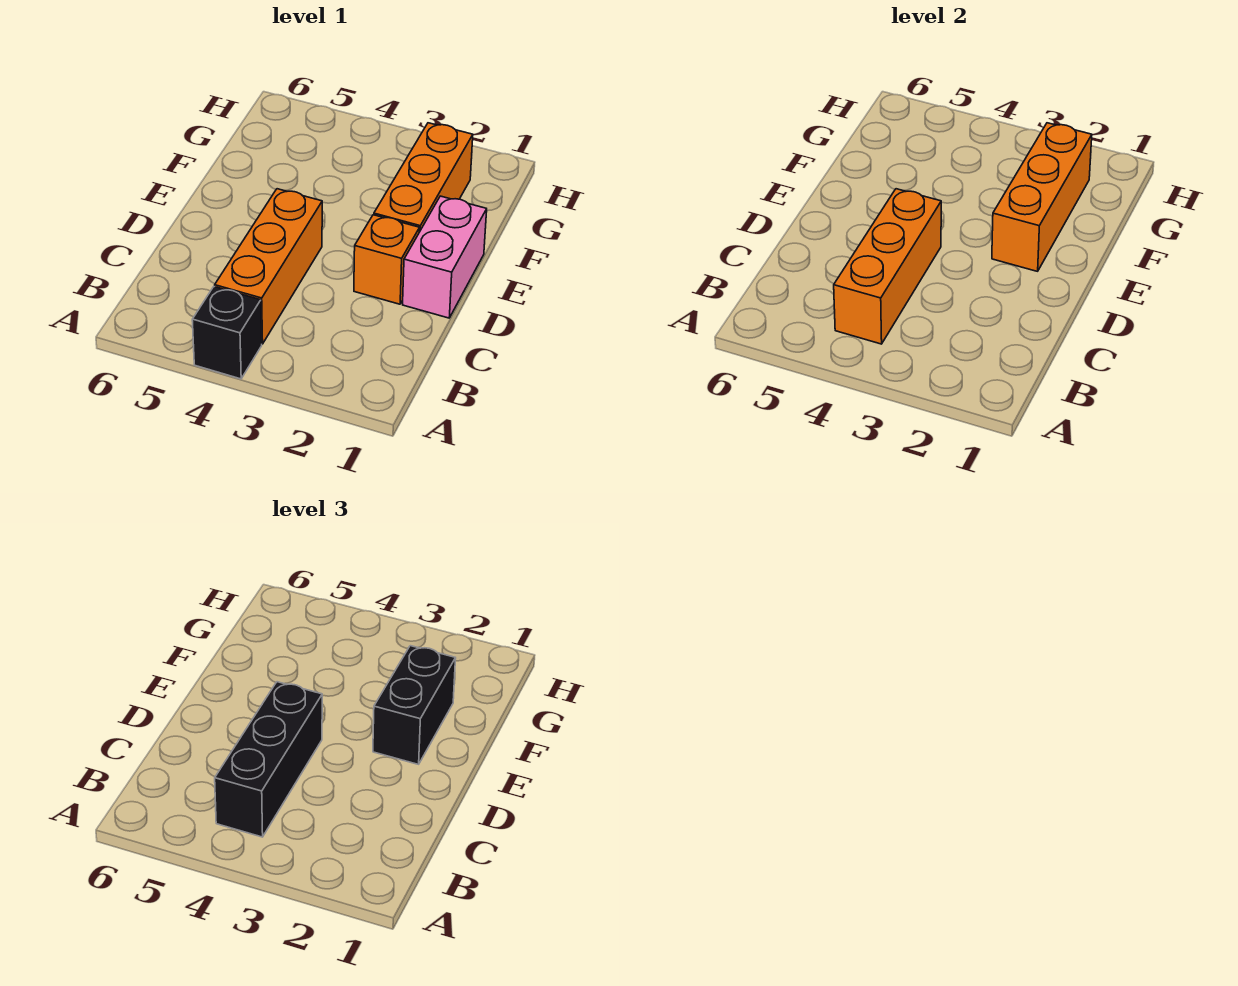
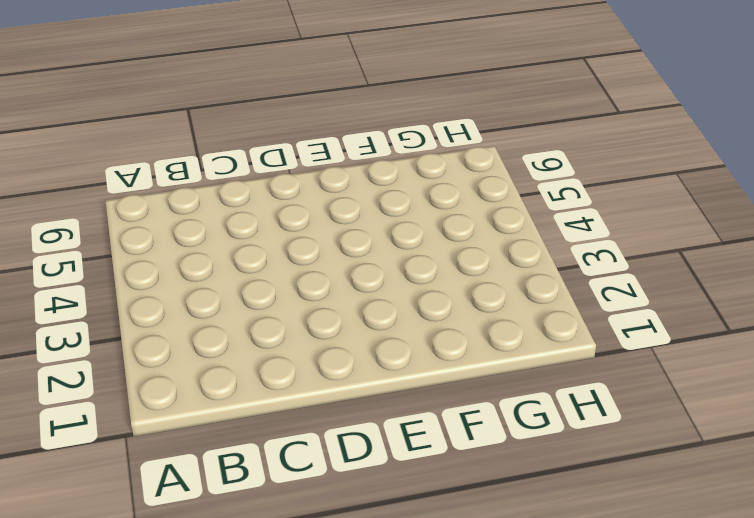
none -> black brick A4 level 1
none -> orange brick B4:D4 level 1

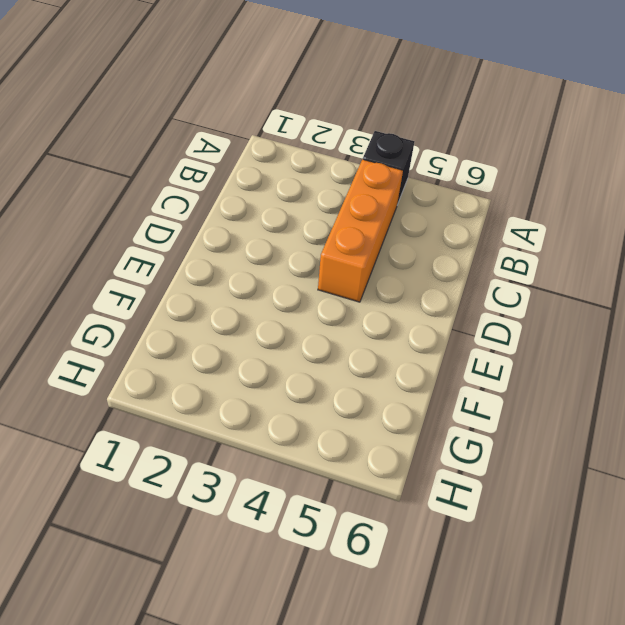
none -> pink brick D1:E1 level 1
none -> orange brick D2 level 1

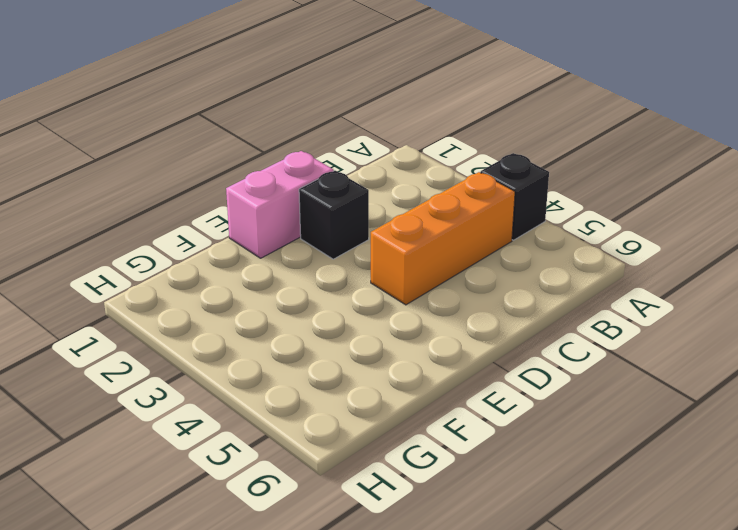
black brick D2 level 1 -> orange brick D2 level 1
none -> orange brick E2:G2 level 1
none -> orange brick B4:D4 level 2

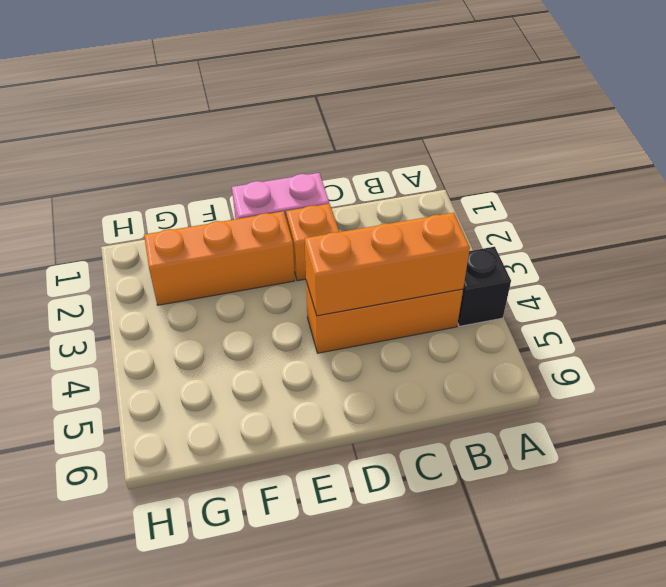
none -> orange brick E2:G2 level 2
none -> black brick B4:D4 level 3

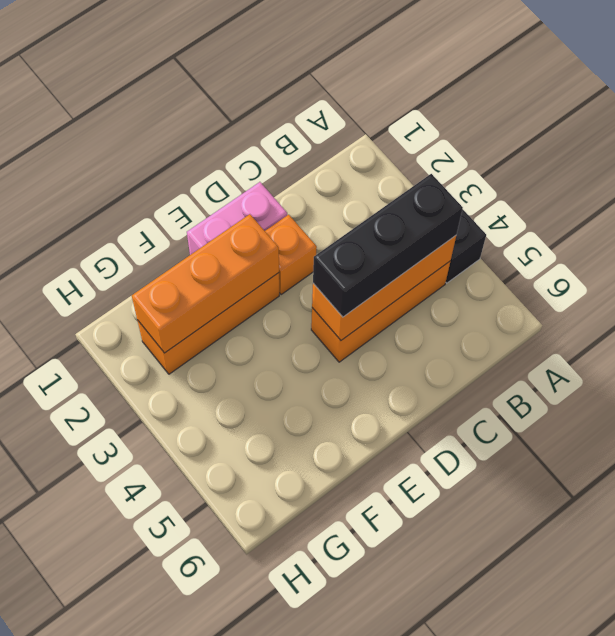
none -> black brick E2:F2 level 3

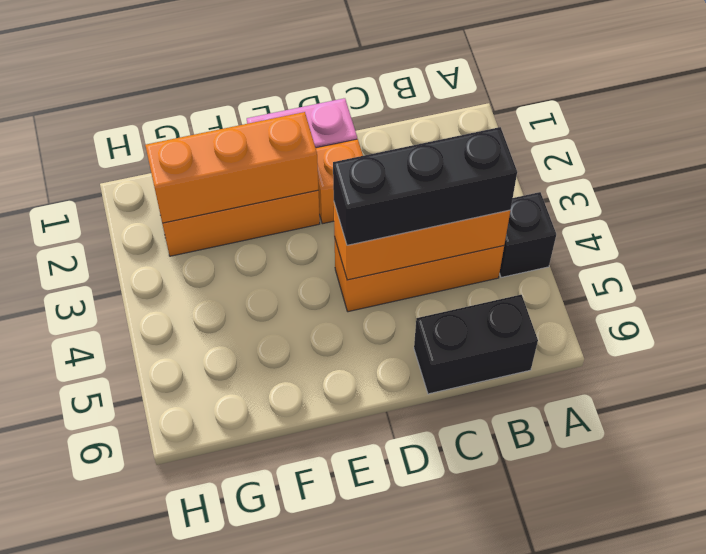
black brick B6:C6 level 1 -> black brick E2:F2 level 3

